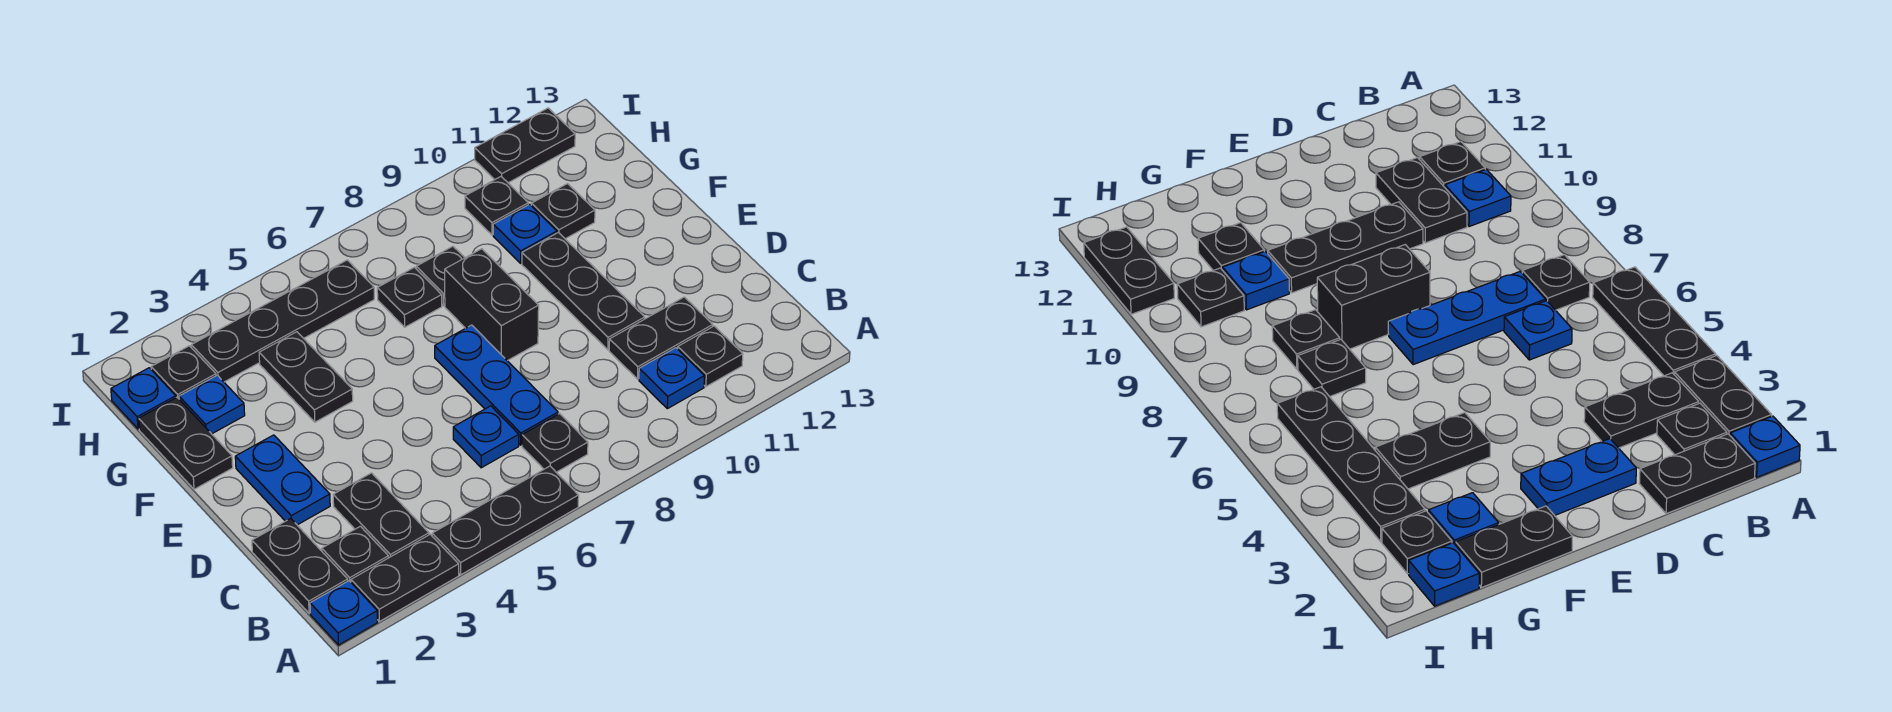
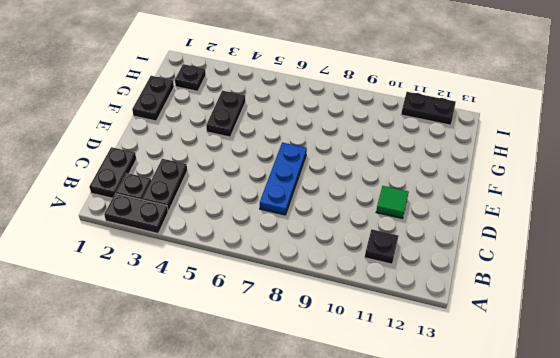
green tile D11 level 1 -> none
none -> blue plate A1 level 1
none -> black plate A4:A6 level 1
none -> black plate B7 level 1

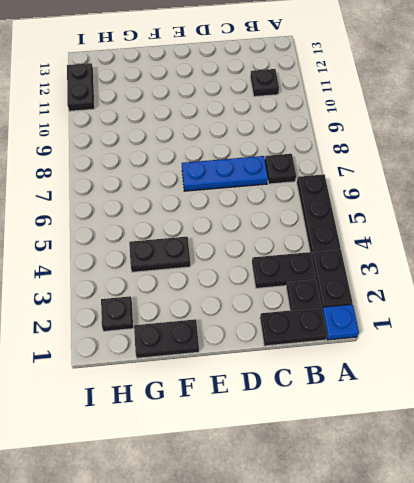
none -> blue plate B10 level 1
none -> blue plate C6 level 1
none -> black plate C10:C11 level 1

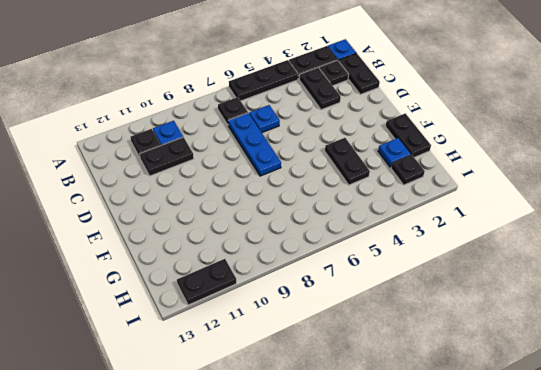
none -> blue plate D2:E2 level 1
none -> black plate D10:F10 level 1
none -> black brick E8:F8 level 1

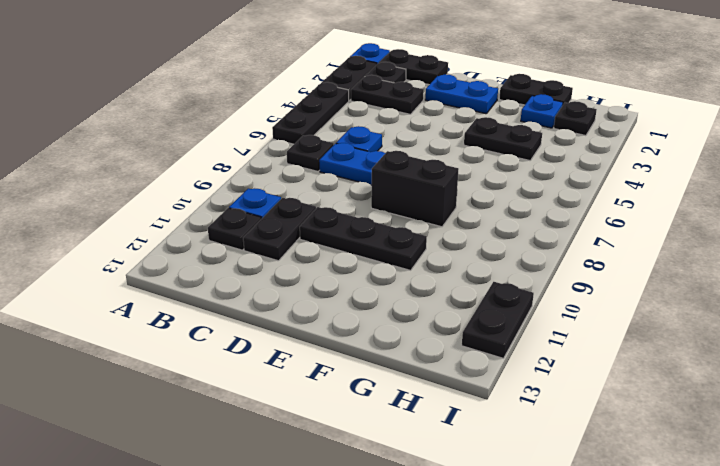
none -> black plate G7 level 1
none -> black plate G8 level 1
none -> blue plate G10 level 1

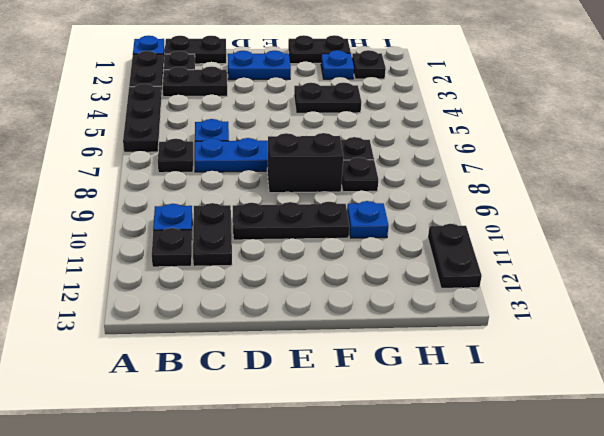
none -> black plate G11 level 1
none -> blue plate H1 level 1
none -> black plate H3:H6 level 1

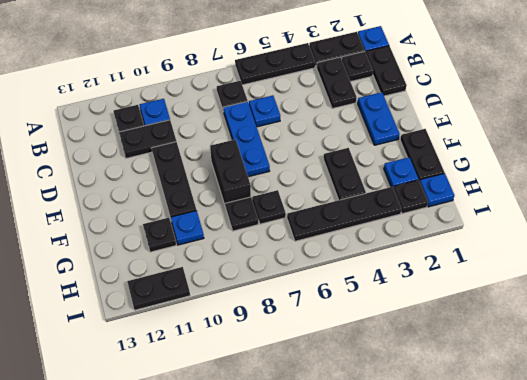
none -> black plate H10 level 1

